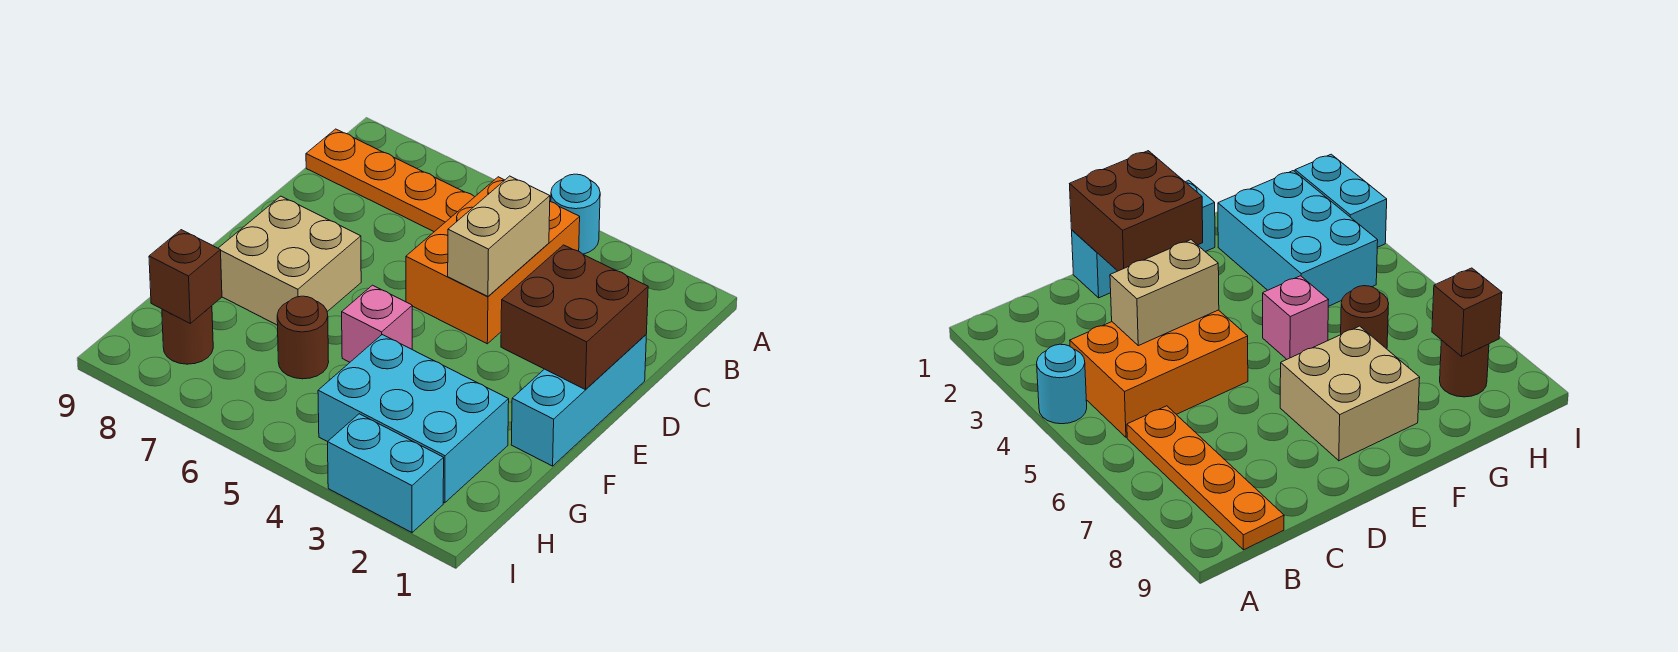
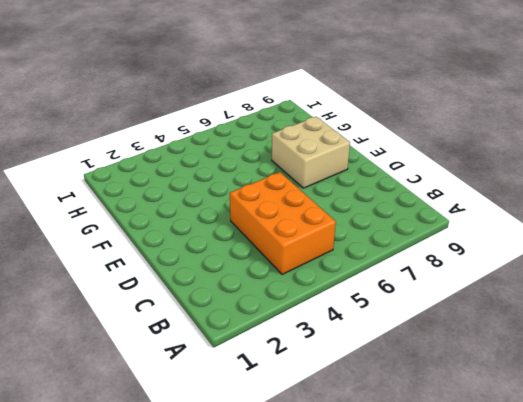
none -> cyan round brick A4 level 1
none -> orange plate B6:B9 level 1
none -> cyan brick D1:F1 level 1

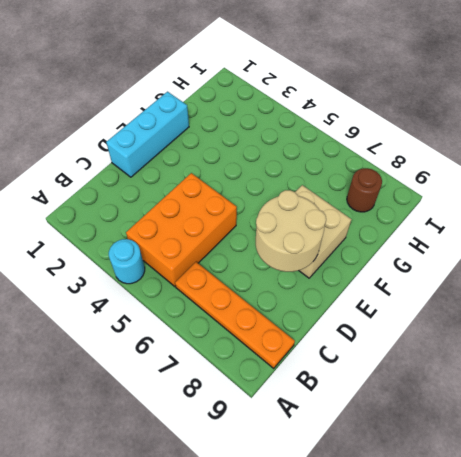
tan round brick D7:E8 level 2 -> none
none -> pink brick F5 level 1
none -> cyan brick G2:H4 level 1
none -> brown round brick G6 level 1

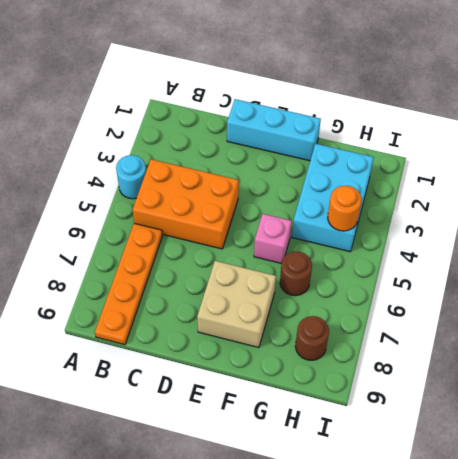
orange round brick H4 level 2 -> none
none -> cyan brick I2:I3 level 1
none -> tan brick C4:D4 level 2
none -> brown brick D1:E2 level 2

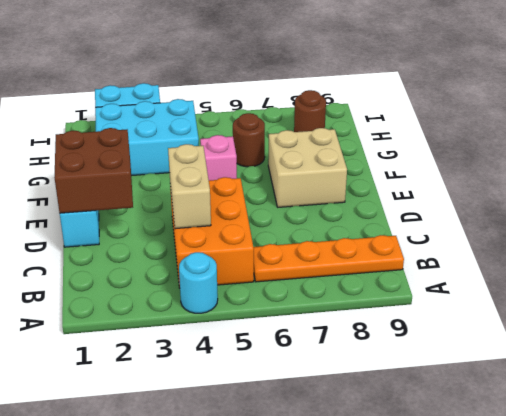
none -> brown brick H8 level 2

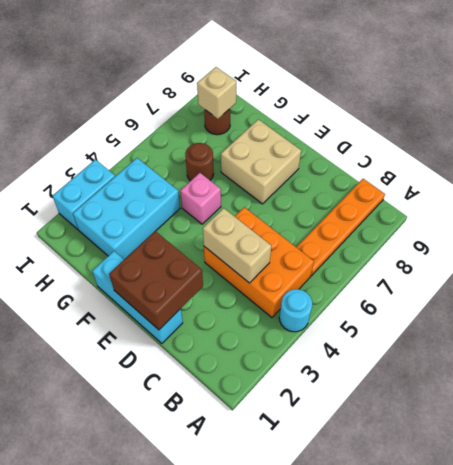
tan brick H8 level 2 -> brown brick H8 level 2

